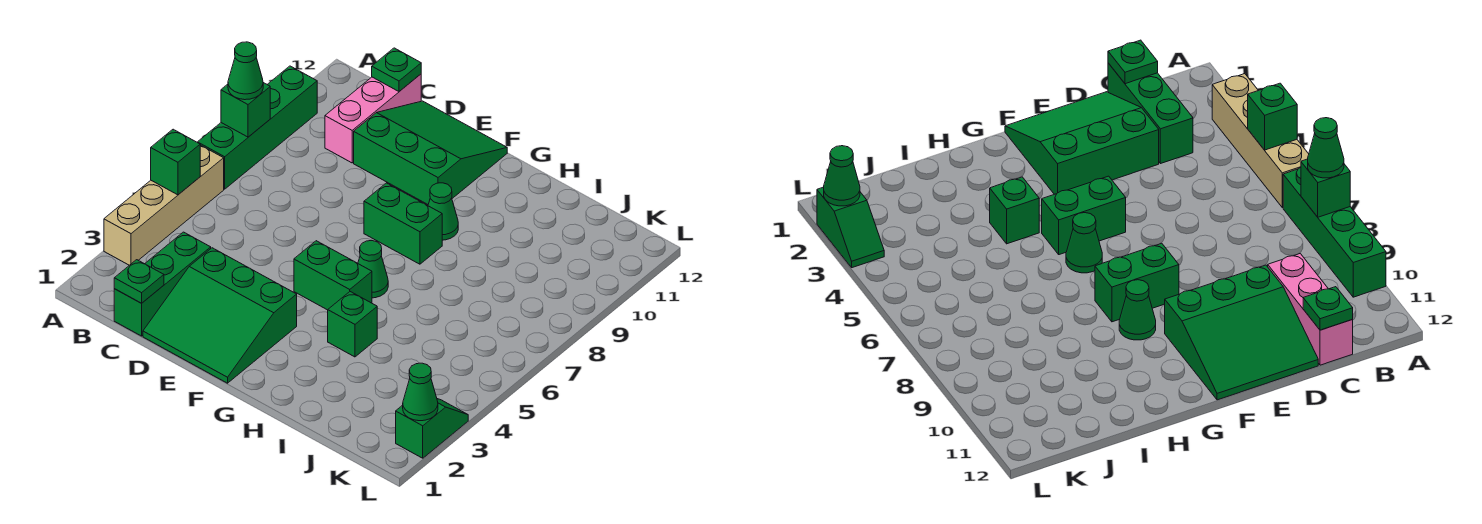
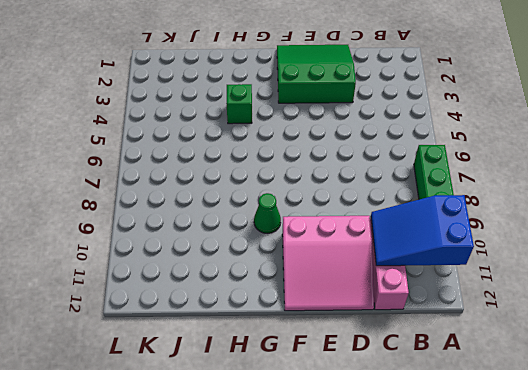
blue slope A10:C11 level 2 top A -> none
pink slope D10:F12 level 1 top 10 -> green slope D10:F12 level 1 top 10
none -> tan brick A3:A6 level 1
none -> green brick C1:C3 level 1
none -> green brick F5:G5 level 1

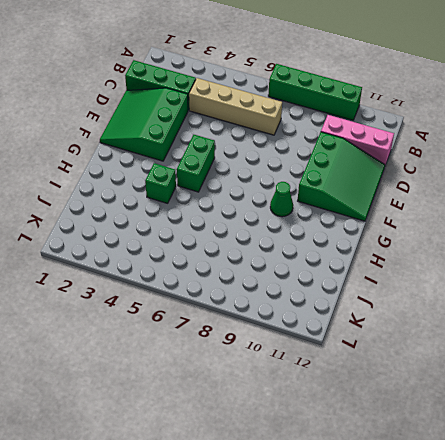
tan brick C4:C7 level 1 -> tan brick A3:A6 level 1
none -> green brick F8:G8 level 1
none -> green cone G6 level 1
none -> green slope L2:L3 level 1 top 2

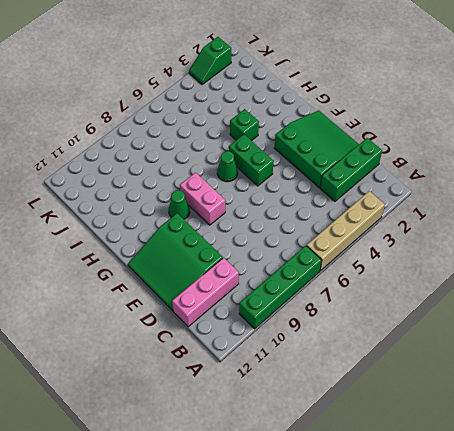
pink brick F8:G8 level 1 -> green brick F8:G8 level 1
none -> green brick A5 level 2
none -> green brick A8 level 2
none -> green plate C1 level 2

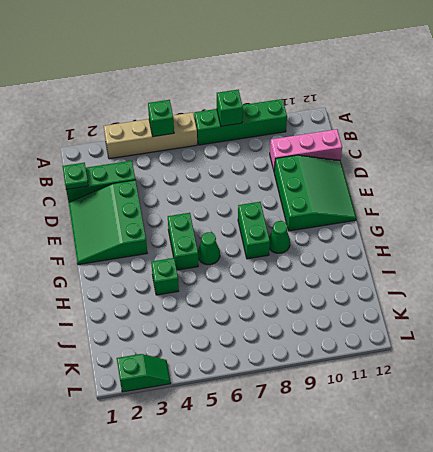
none -> green plate C12 level 2
none -> green cone L2 level 2
none -> green cone A8 level 3

